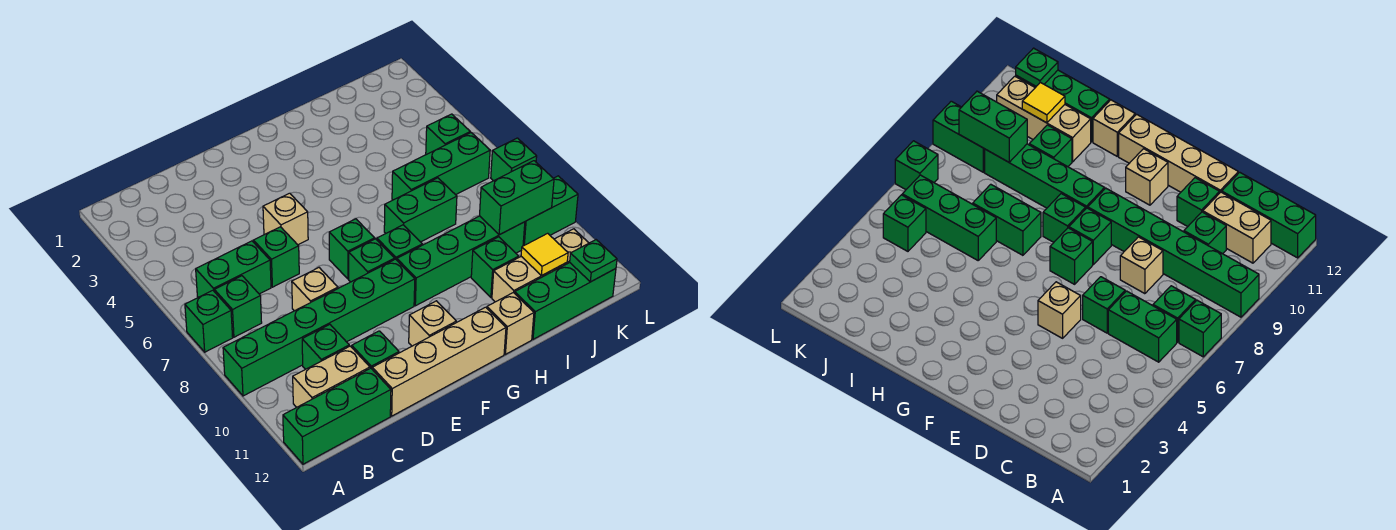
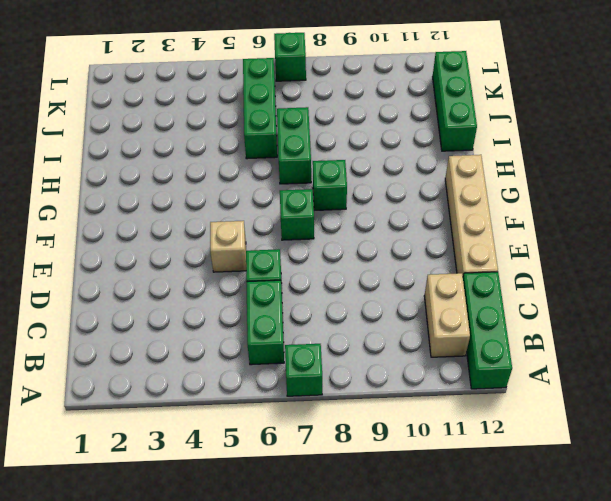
none -> green brick A9:F9 level 1
none -> green brick B7 level 1
none -> green brick C10 level 1

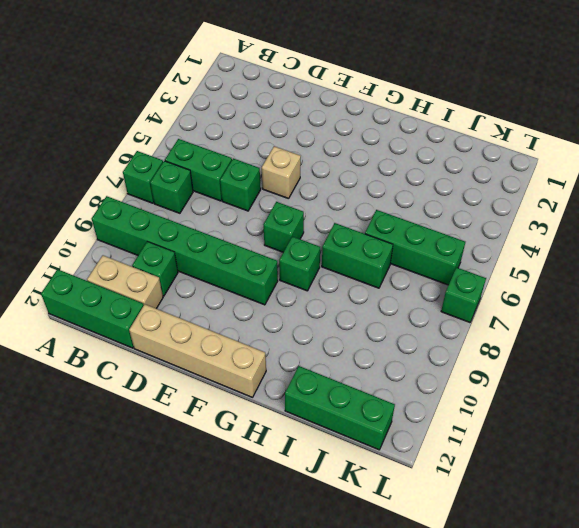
none -> tan brick D8 level 1
none -> green brick D11 level 1
none -> green brick F8 level 1

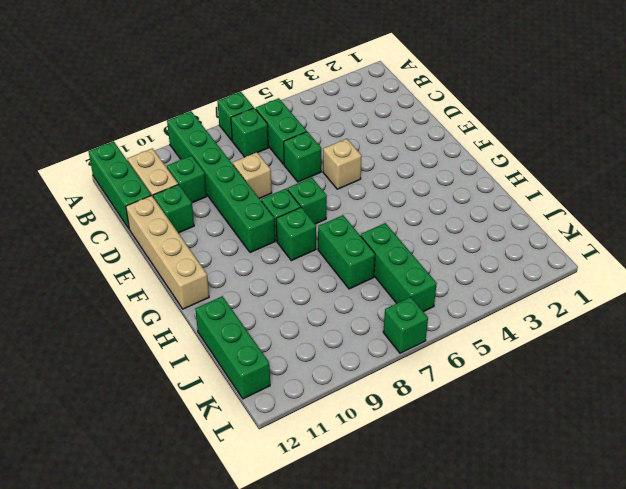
none -> tan brick F11 level 1
none -> green brick G9:J9 level 1
none -> tan brick H12 level 1

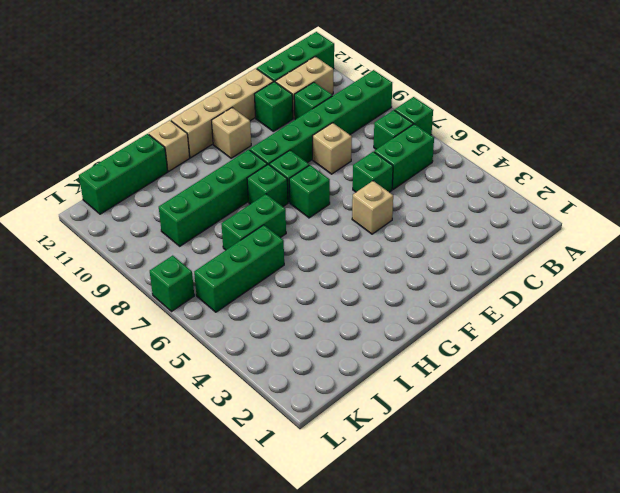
none -> green brick I10 level 1
none -> tan brick I11:K11 level 1
none -> green brick K5 level 1

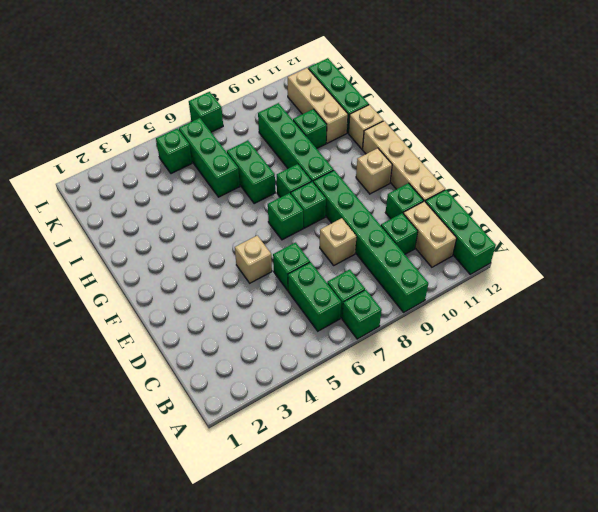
none -> green brick K9:L9 level 1
none -> green brick J9:K9 level 2
none -> yellow tile J11 level 2

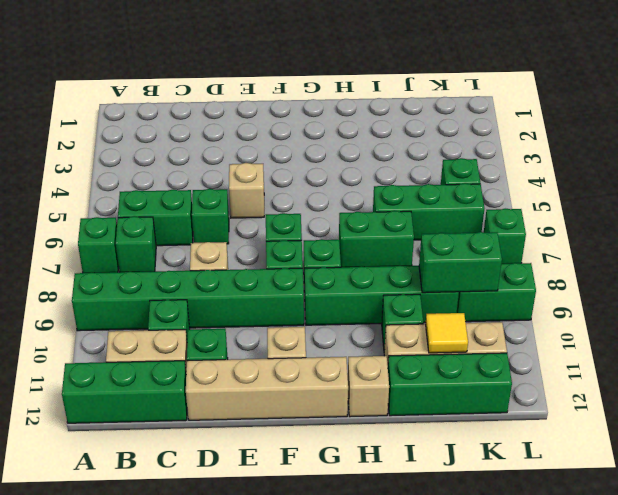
none -> green plate K12 level 2

